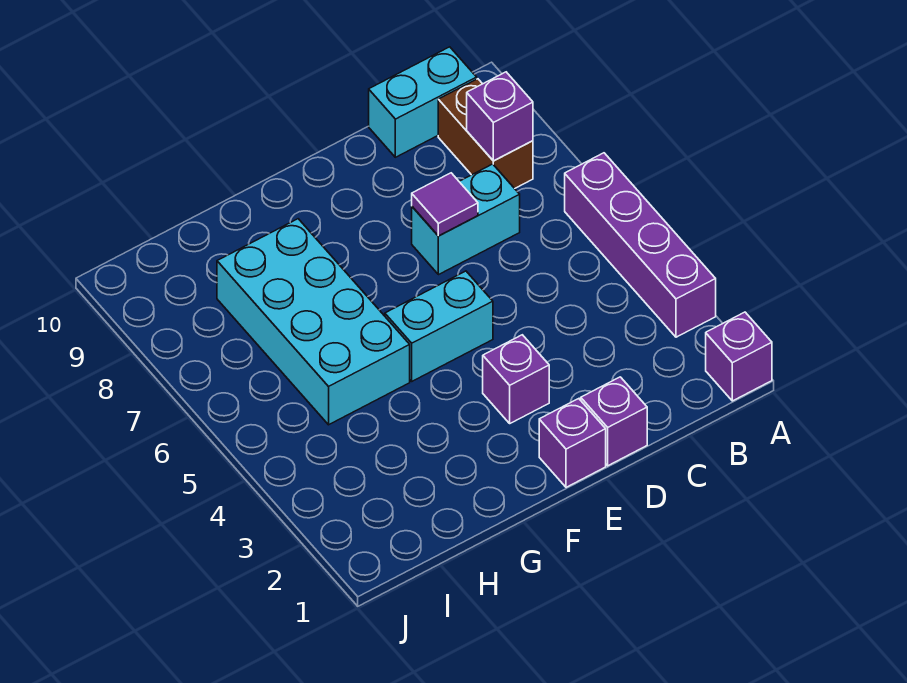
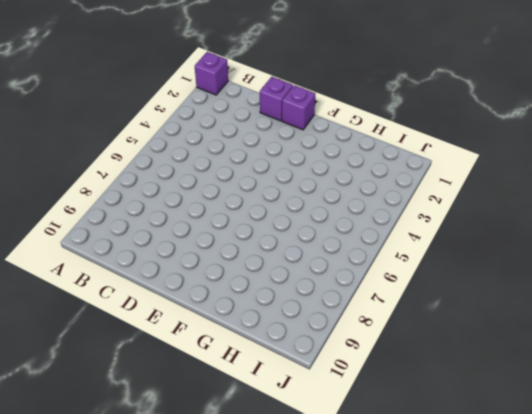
none -> purple brick A3:A6 level 1
none -> brown brick B8:B9 level 1
none -> cyan brick B10:C10 level 1

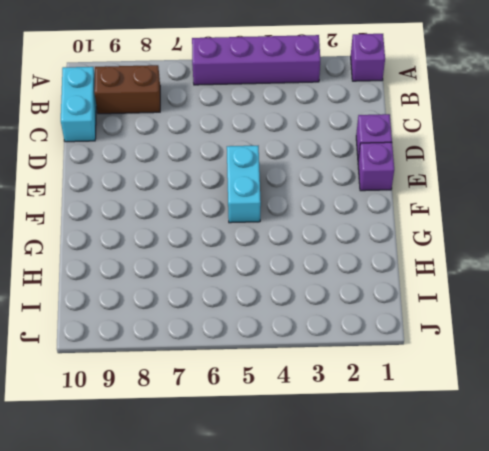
none -> cyan brick C7:D7 level 1
none -> purple brick E3 level 1
none -> cyan brick G5:H8 level 1

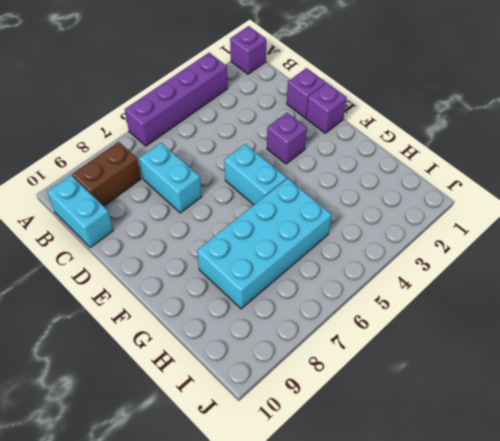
none -> purple brick B8 level 2
none -> purple tile D7 level 2

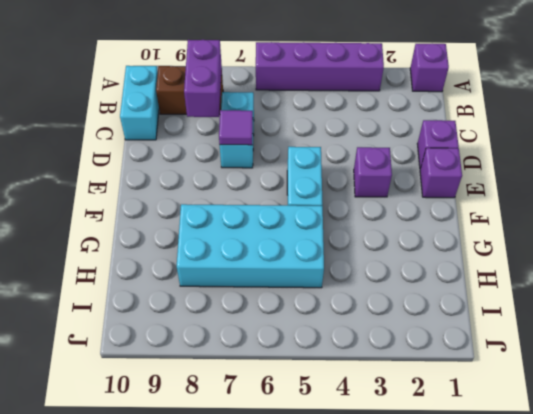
purple brick B8:C8 level 2 -> purple brick B8 level 2

